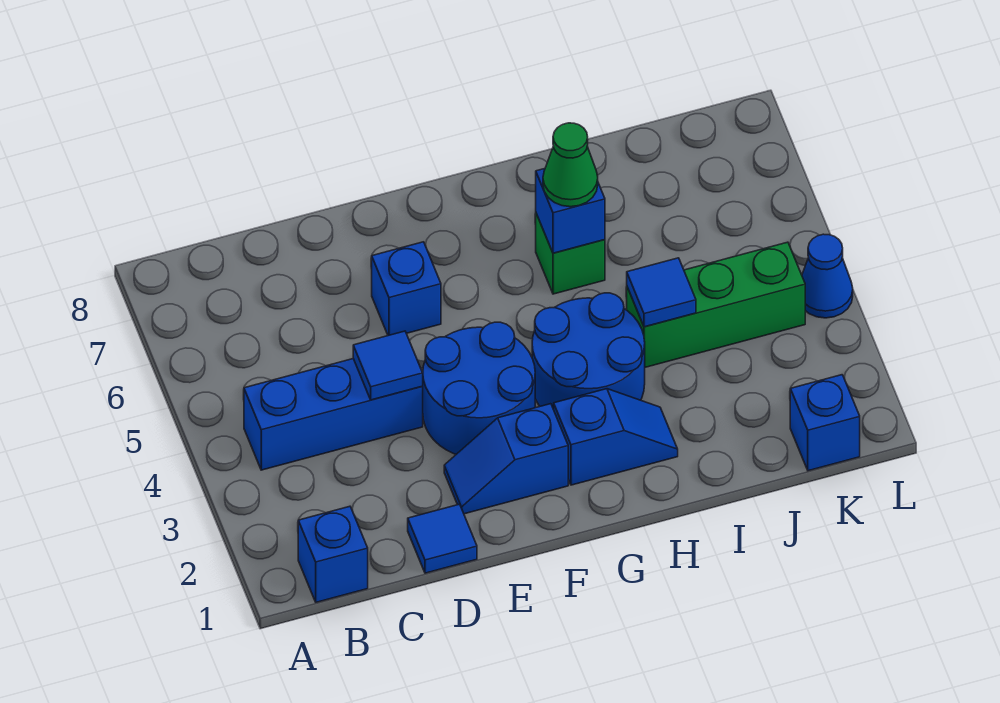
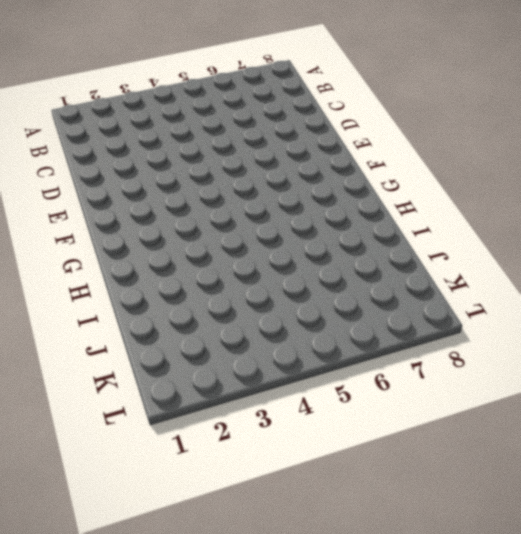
none -> blue brick B1 level 1
none -> blue brick B4:D4 level 1
none -> blue tile D1 level 1

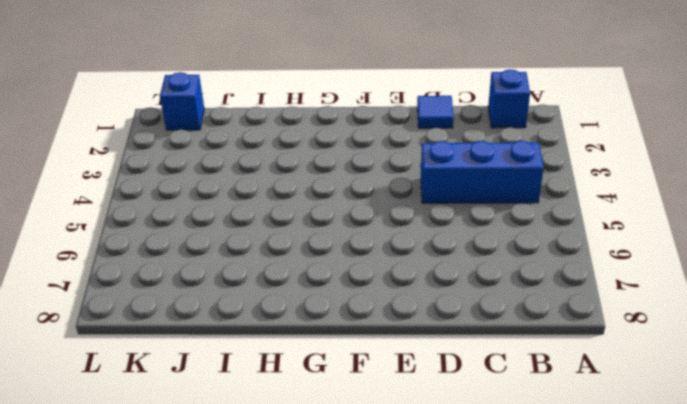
none -> blue slope E2:F2 level 1 top F
none -> blue round brick E3:F4 level 1
none -> blue brick E6 level 1

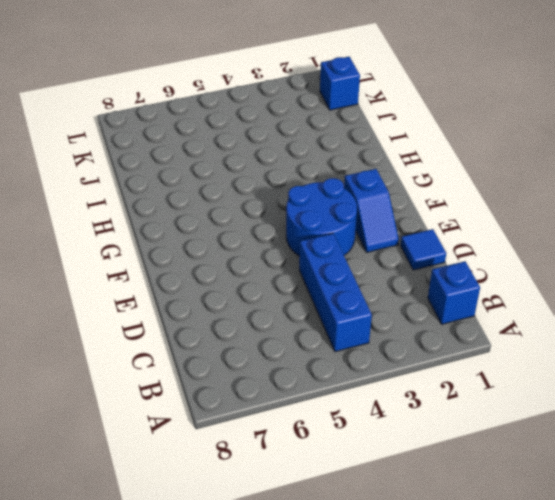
none -> blue brick E6 level 1
none -> blue slope G2:H2 level 1 top G
none -> blue round brick G3:H4 level 1

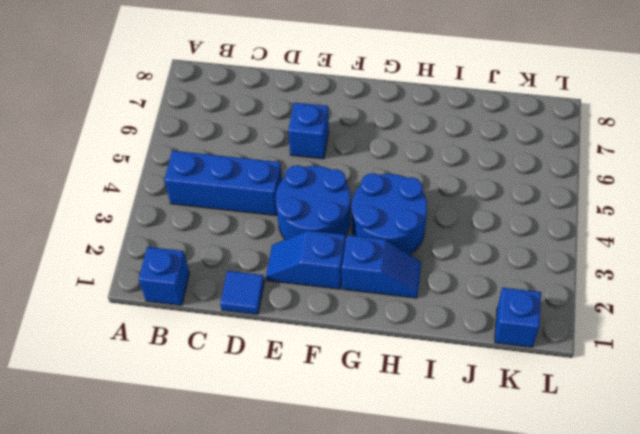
none -> green brick H6 level 1
none -> green brick I4:K4 level 1
none -> blue cone L4 level 1

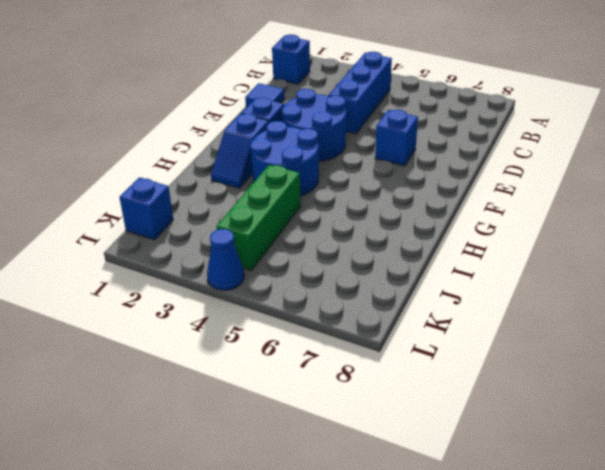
none -> green brick H6 level 1
none -> blue tile D4 level 2
none -> blue brick H6 level 2

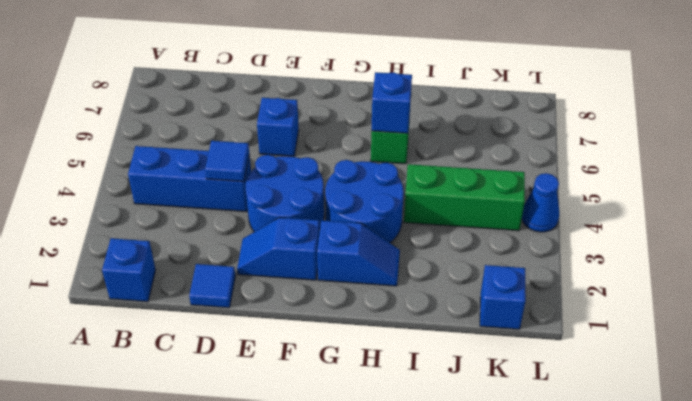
none -> blue tile I4 level 2
none -> green cone H6 level 3

